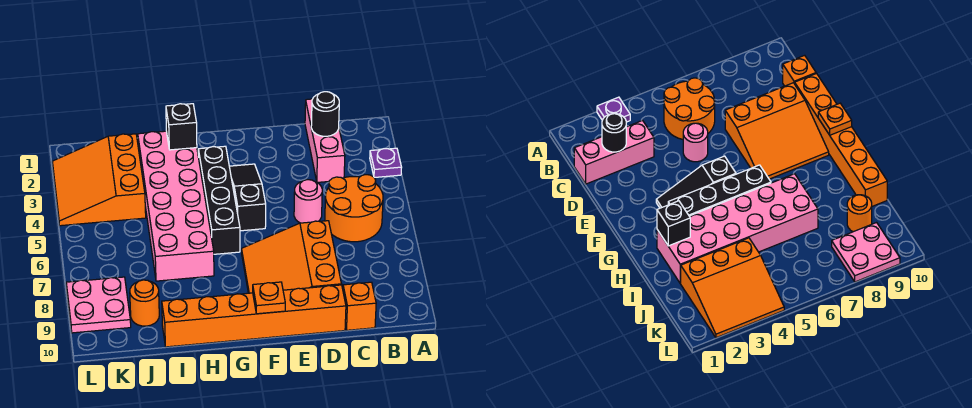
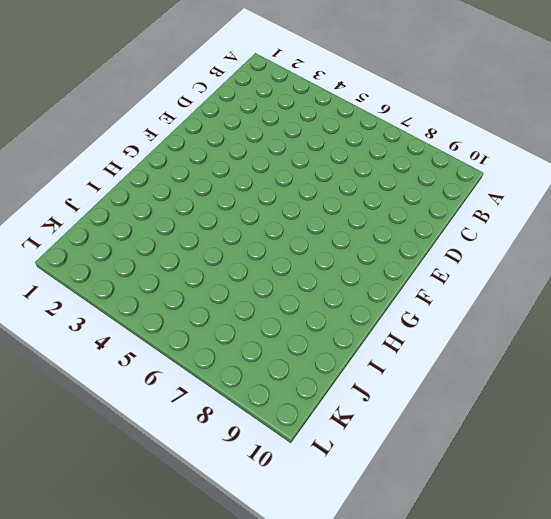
none -> purple plate A3 level 1
none -> orange round brick B5:C6 level 1
none -> pink brick C1:C3 level 1

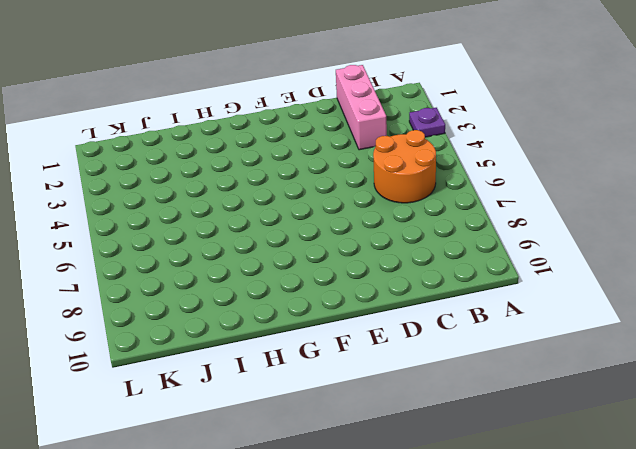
none -> orange brick C10 level 1
none -> pink round brick D5 level 1
none -> orange slope D7:F9 level 1 top D

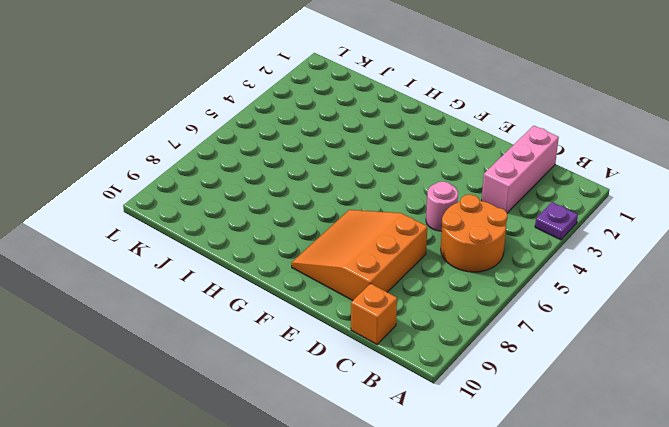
none -> orange brick D10:I10 level 1
none -> black slope F3:F5 level 1 top 5
none -> black brick G3:G6 level 1

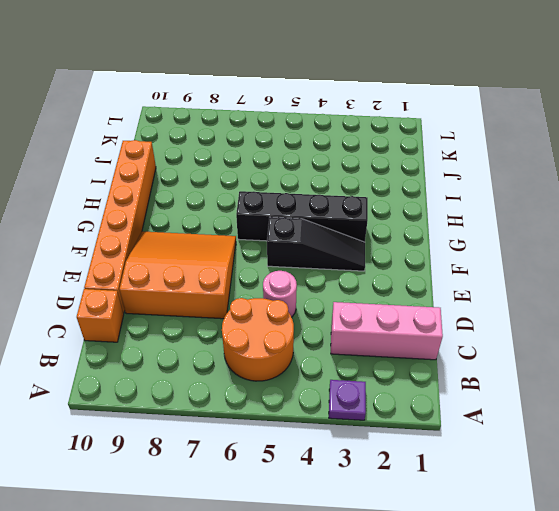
none -> pink brick H2:I7 level 1
none -> orange slope J2:L4 level 1 top J
none -> orange round brick J9 level 1

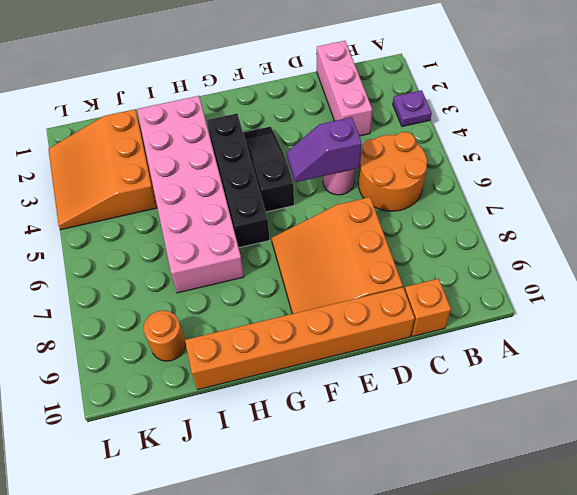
purple slope D5:E5 level 2 top D -> none
none -> pink plate K8:L9 level 1
none -> black round brick C2 level 2
none -> orange plate F10 level 2

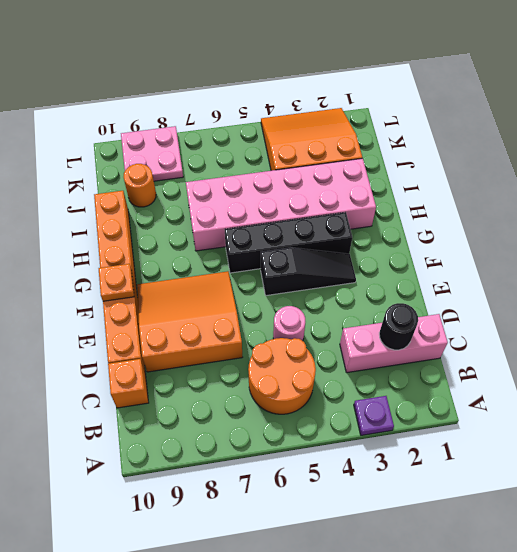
none -> black brick H2 level 2

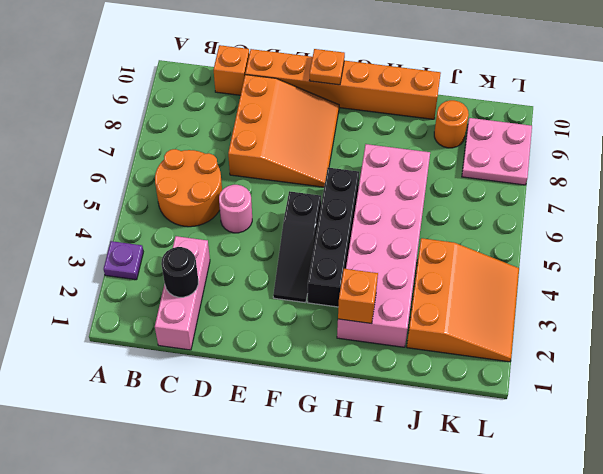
orange brick H2 level 2 -> black brick H2 level 2

